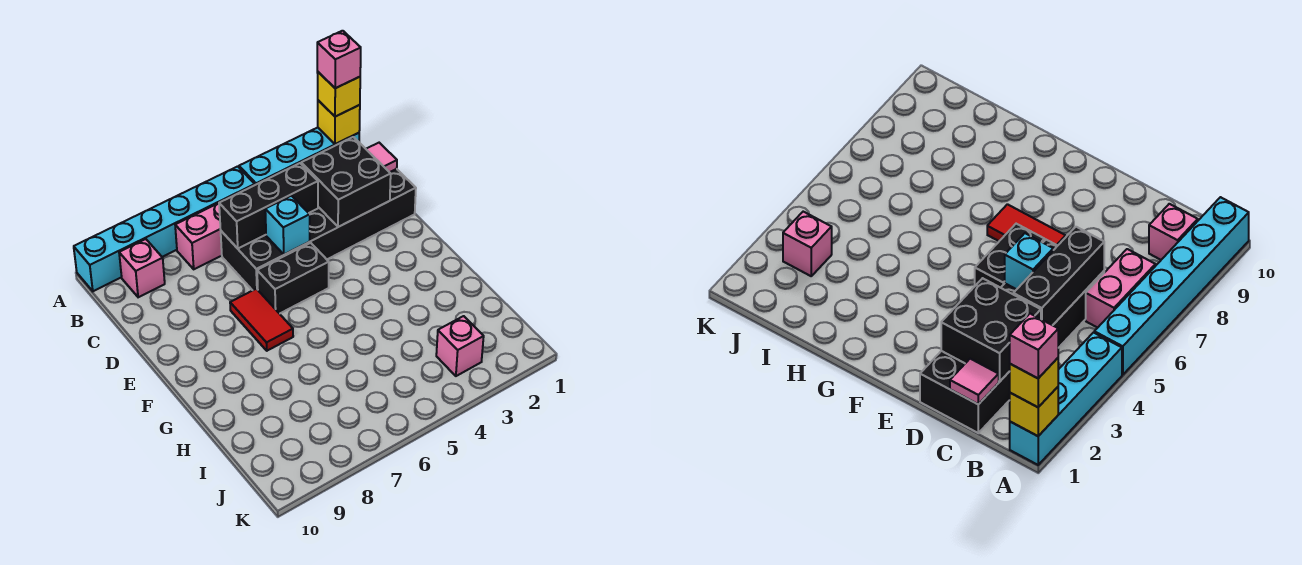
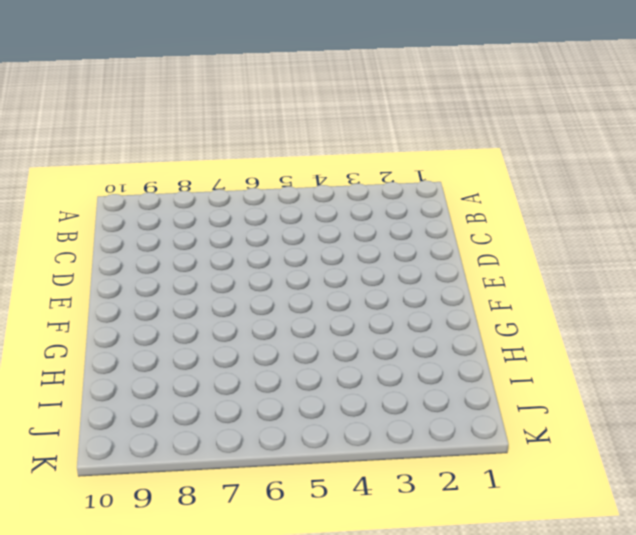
none -> cyan brick A1:A4 level 1
none -> cyan brick A5:A10 level 1
none -> pink brick B6:B7 level 1

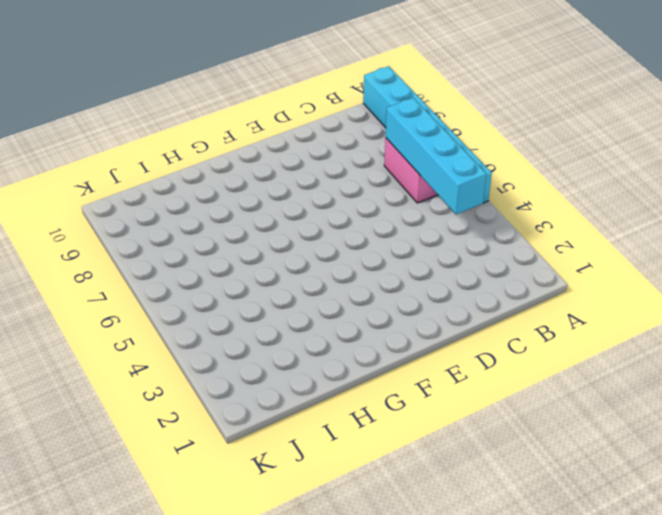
cyan brick B4:B7 level 2 -> cyan brick A1:A4 level 1
none -> pink brick B9 level 1
none -> black brick C1:D6 level 1
none -> black brick E5:E6 level 1

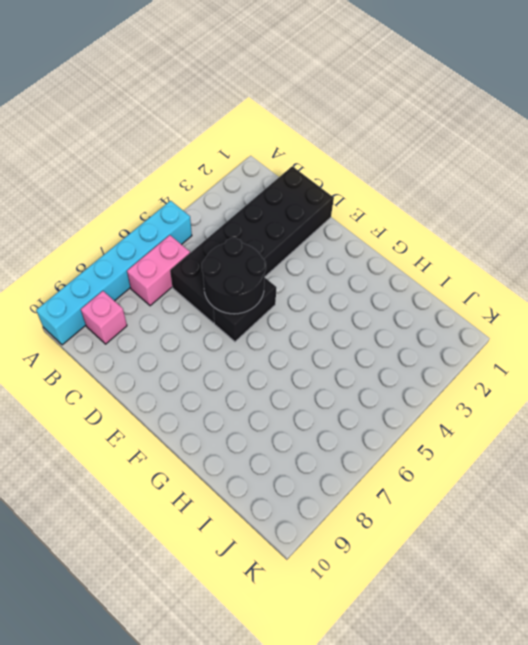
black round brick D5:E6 level 2 -> cyan brick D5 level 2
none -> cyan brick A1:A4 level 1
none -> red tile E7:F7 level 1
none -> pink brick J3 level 1

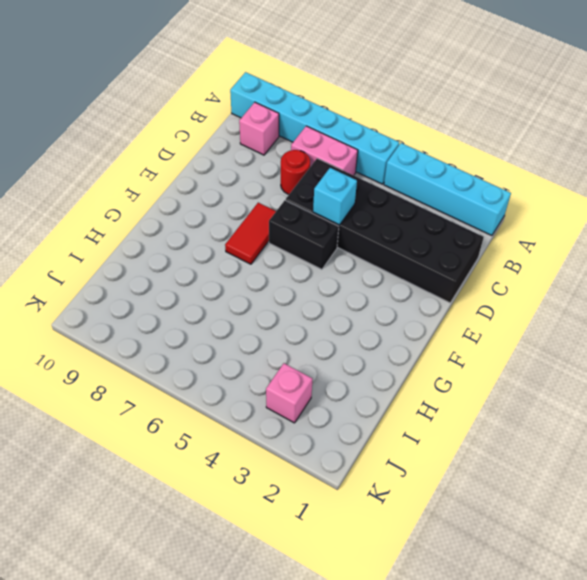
red round brick C7 level 1 -> none
none -> yellow brick A1 level 2
none -> pink tile C1 level 2
none -> black brick C2:D3 level 2

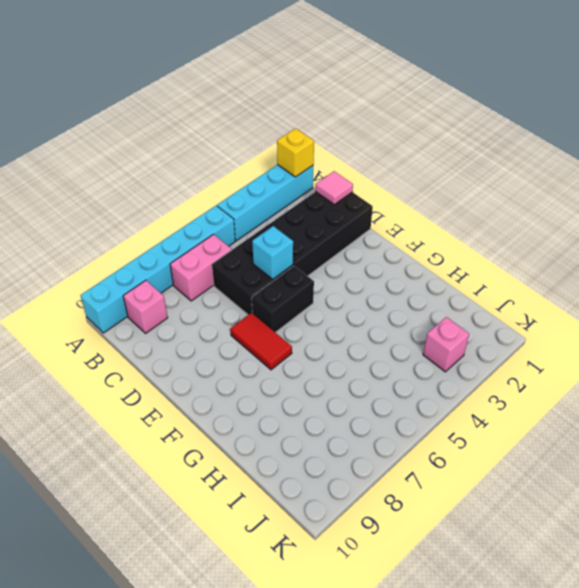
none -> black brick C2:D3 level 2
none -> black brick C4:C6 level 2
none -> yellow brick A1 level 3

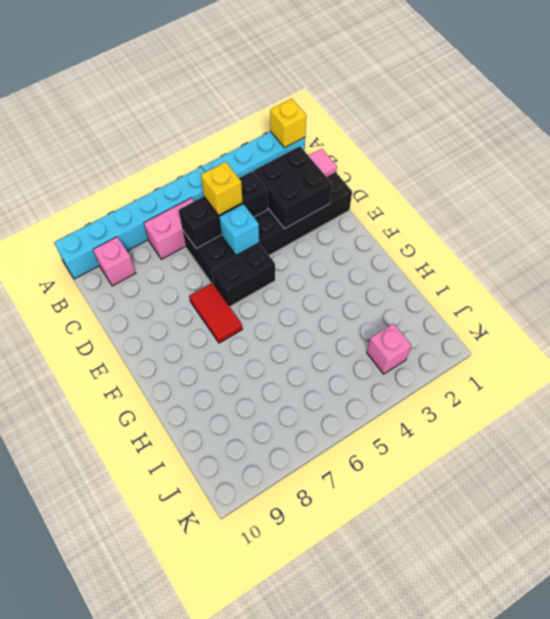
yellow brick C5 level 3 -> yellow brick A1 level 3
none -> pink brick A1 level 4

